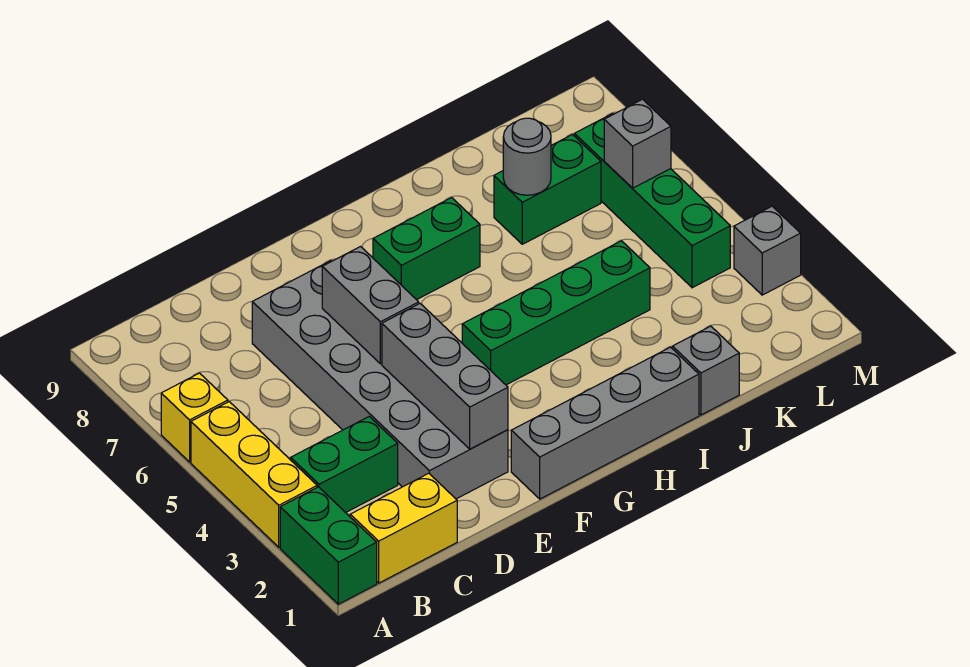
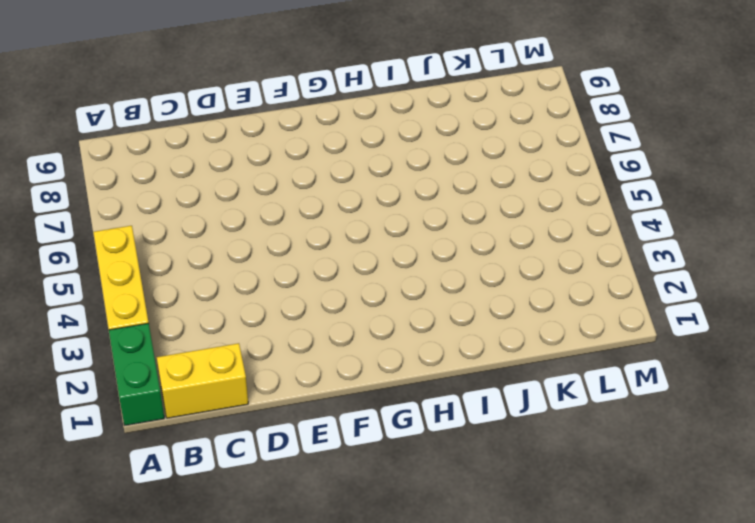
none -> yellow brick A6 level 1
none -> green brick B3:C3 level 1
none -> grey brick D2:E7 level 1

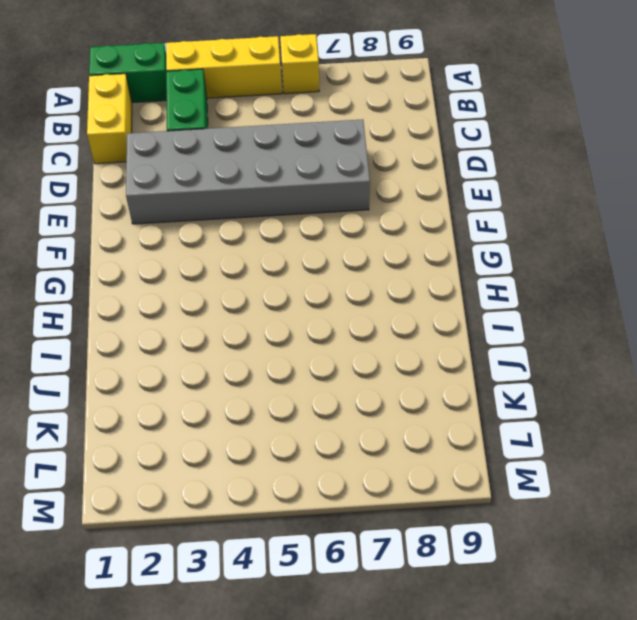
none -> grey brick F1:I1 level 1
none -> green brick G4:J4 level 1
none -> green brick G7:H7 level 1

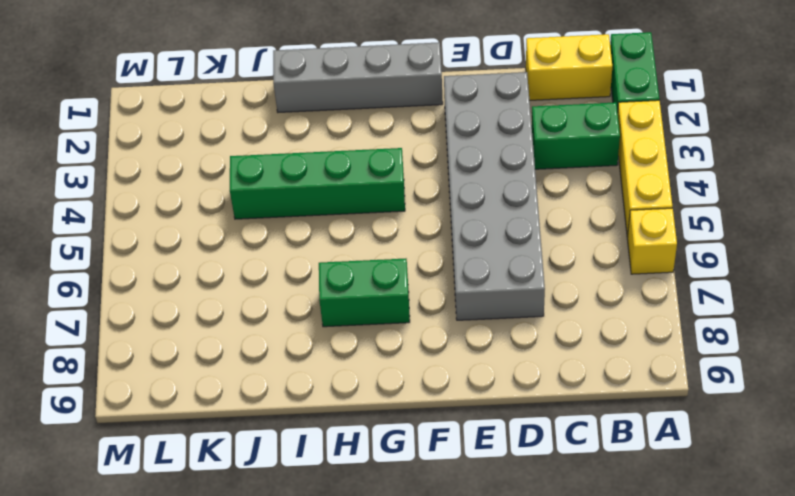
none -> grey brick J1 level 1
none -> green brick J7:K7 level 1
none -> green brick L4:L7 level 1

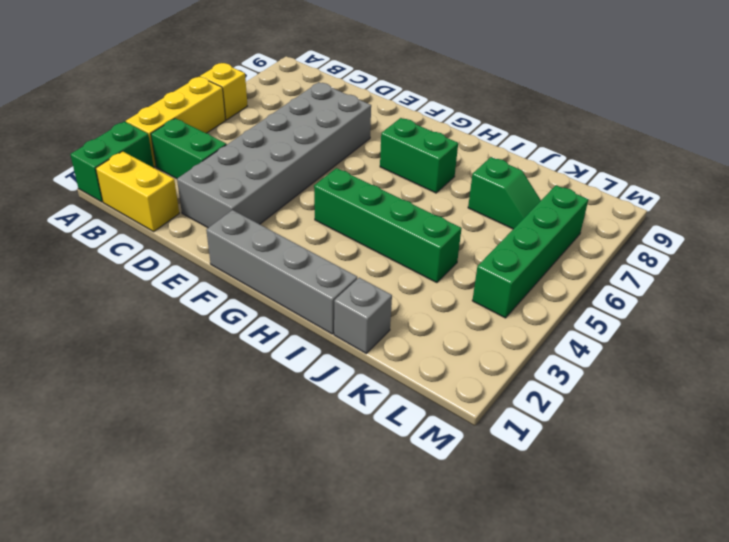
green slope J7:K7 level 1 top J -> green brick J7:K7 level 1
none -> grey brick M3 level 1
none -> grey brick E2:E4 level 2
none -> grey brick E5:E6 level 2

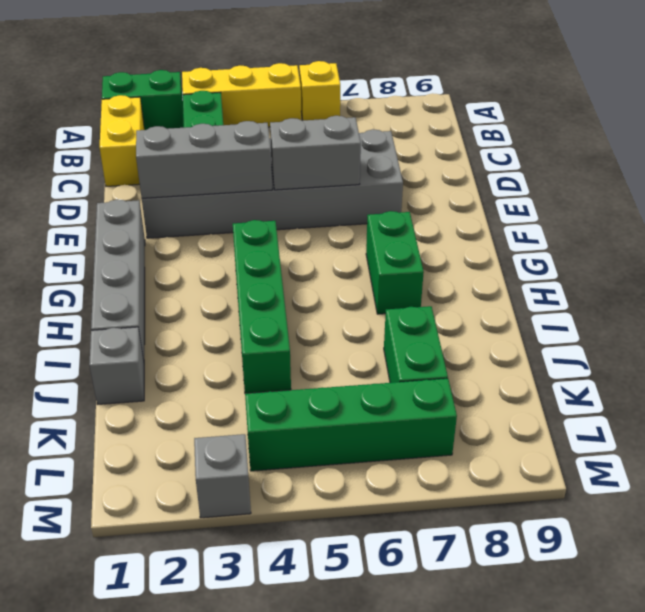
none -> grey round brick J7 level 2
none -> grey brick L6 level 2

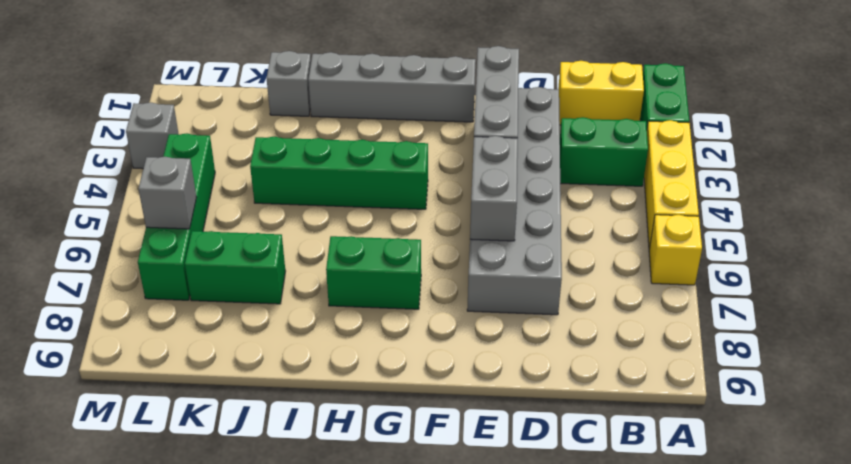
none -> grey round brick J7 level 2

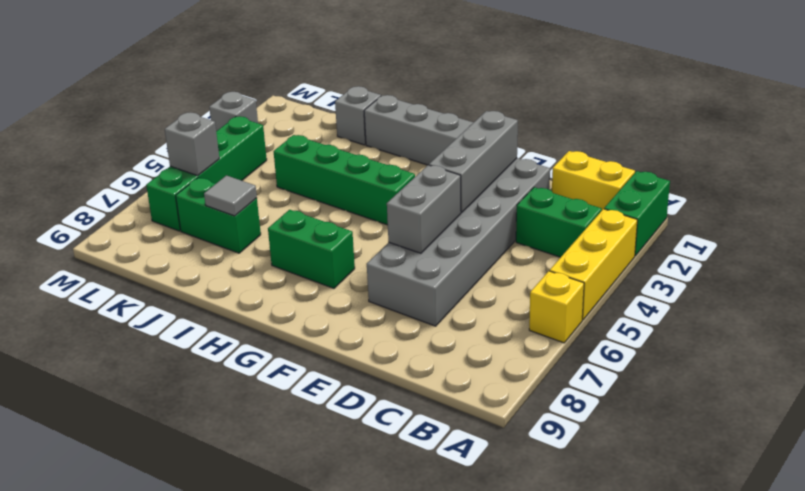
grey tile J7 level 2 -> grey round brick J7 level 2

